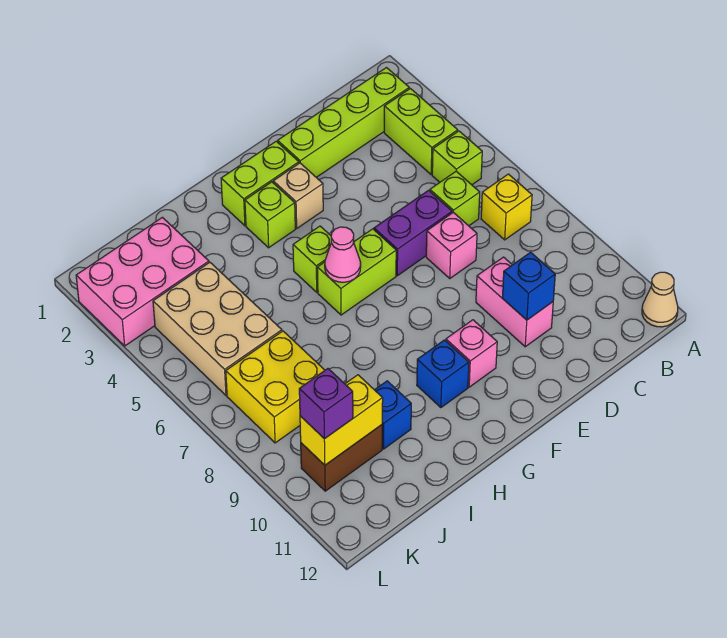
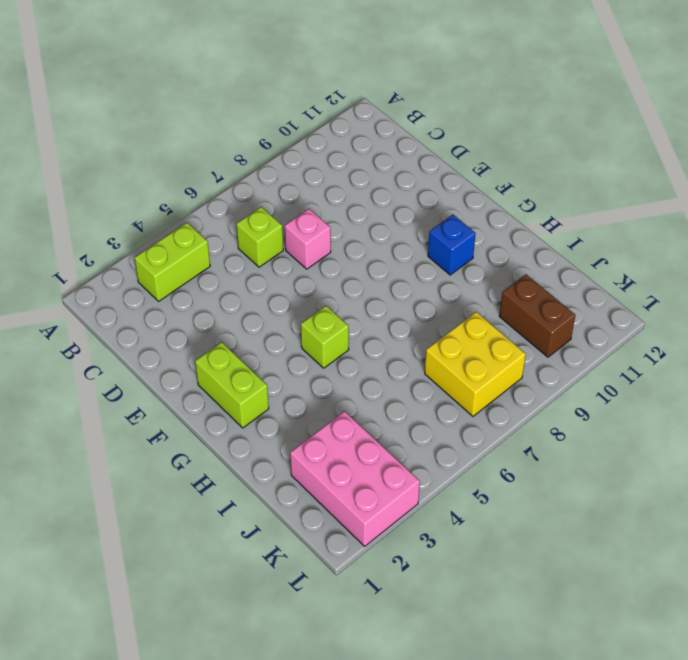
none -> tan cone A12 level 1
none -> lime brick B2:E2 level 1
none -> lime brick B5 level 1

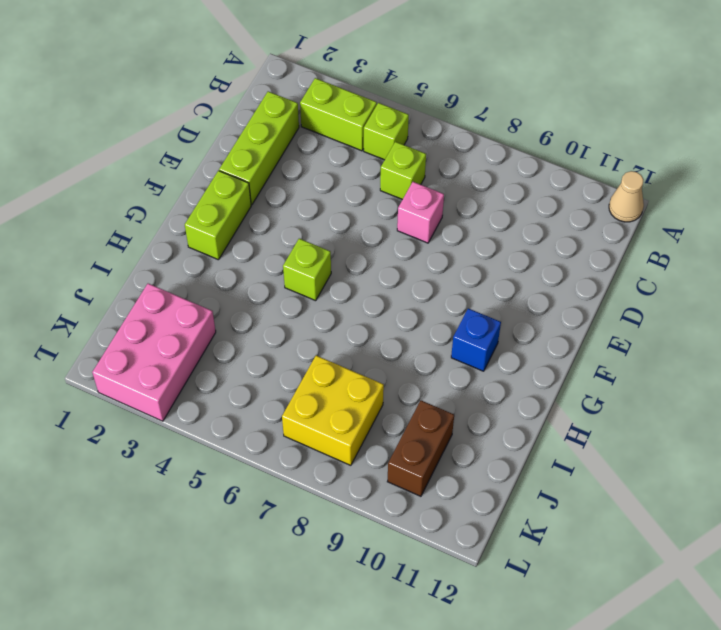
lime brick C2:E2 level 1 -> lime brick B2:E2 level 1
none -> yellow brick B7 level 1
none -> purple brick D6:E6 level 1
none -> pink brick D9:D10 level 1

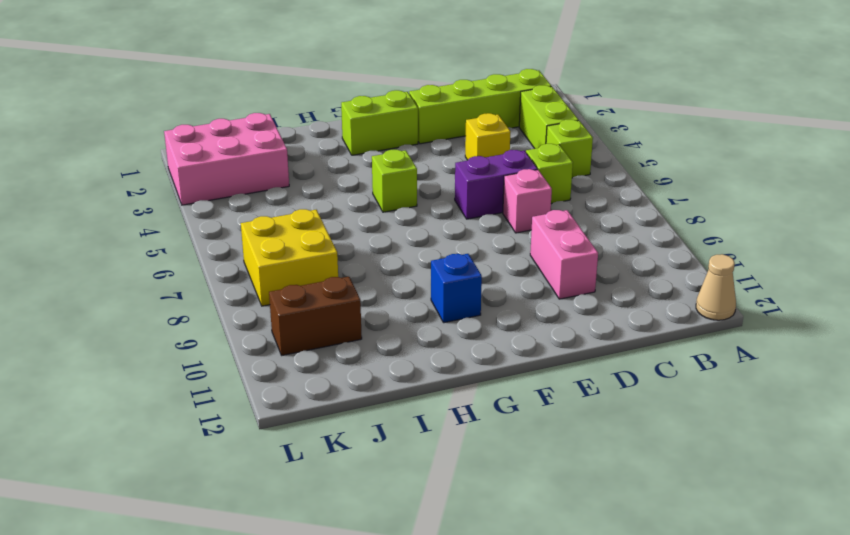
yellow brick D4 level 1 -> yellow brick B7 level 1
none -> tan brick F3 level 1
none -> lime brick F6:G6 level 1
none -> pink brick F10 level 1

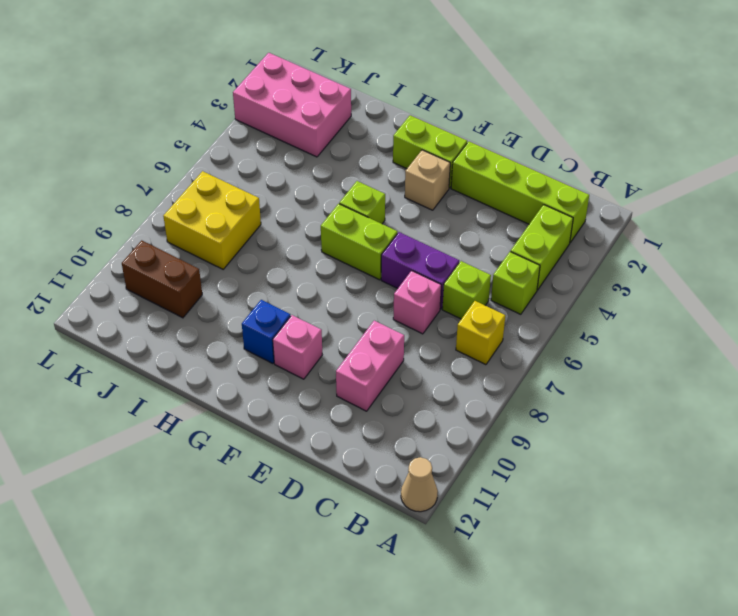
none -> lime brick G3 level 1
none -> blue brick I10 level 1
none -> tan brick J4:K6 level 1

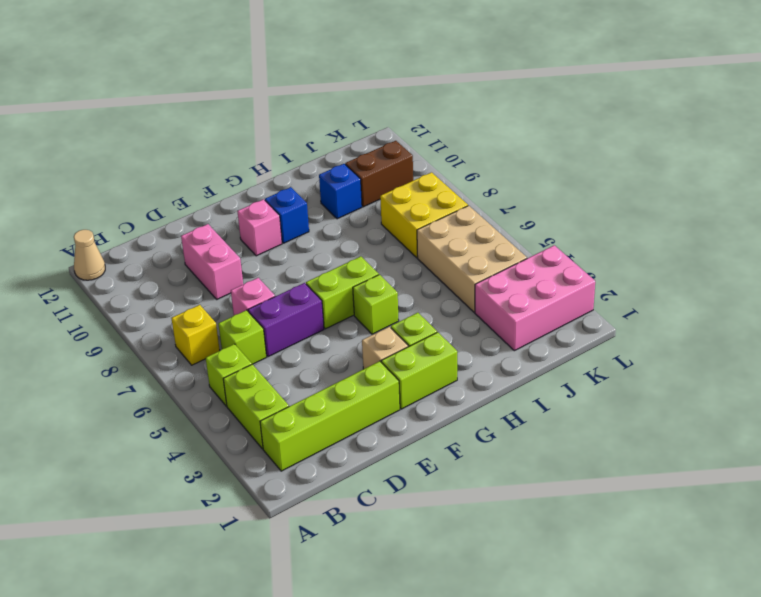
none -> blue brick D10 level 2
none -> pink cone G6 level 2
none -> yellow brick J10:K10 level 2

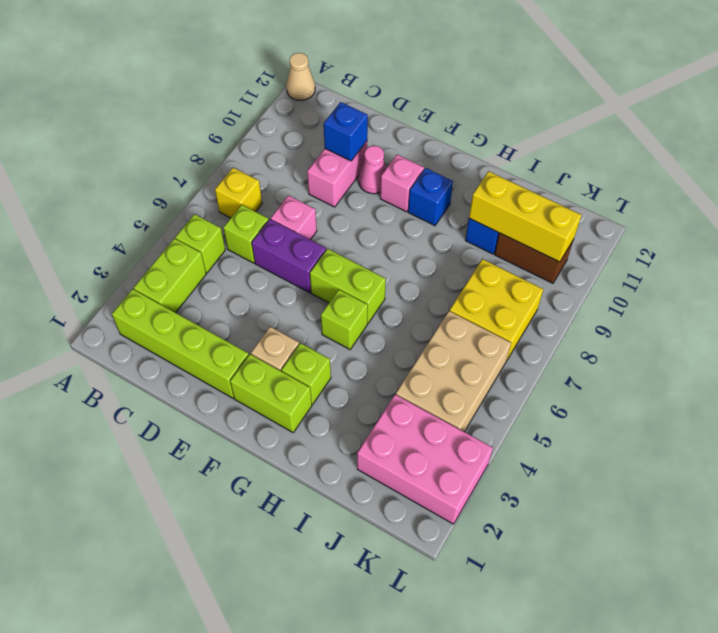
pink cone E10 level 1 -> pink cone G6 level 2
yellow brick I10:K10 level 2 -> yellow brick J10:K10 level 2
none -> purple brick K10 level 3

